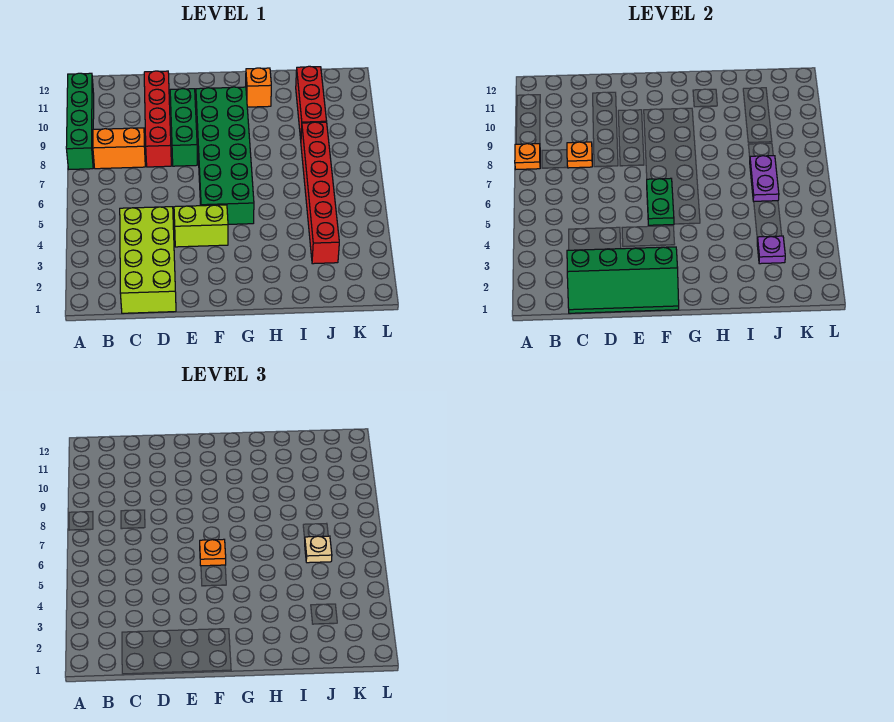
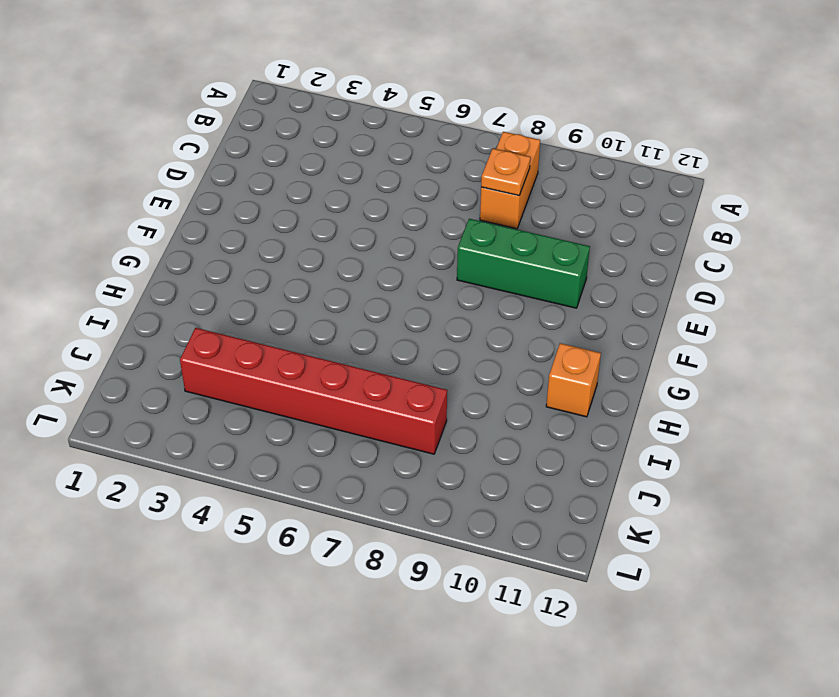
none -> green brick A8:A11 level 1
none -> lime brick C1:D4 level 1
none -> red brick D8:D11 level 1

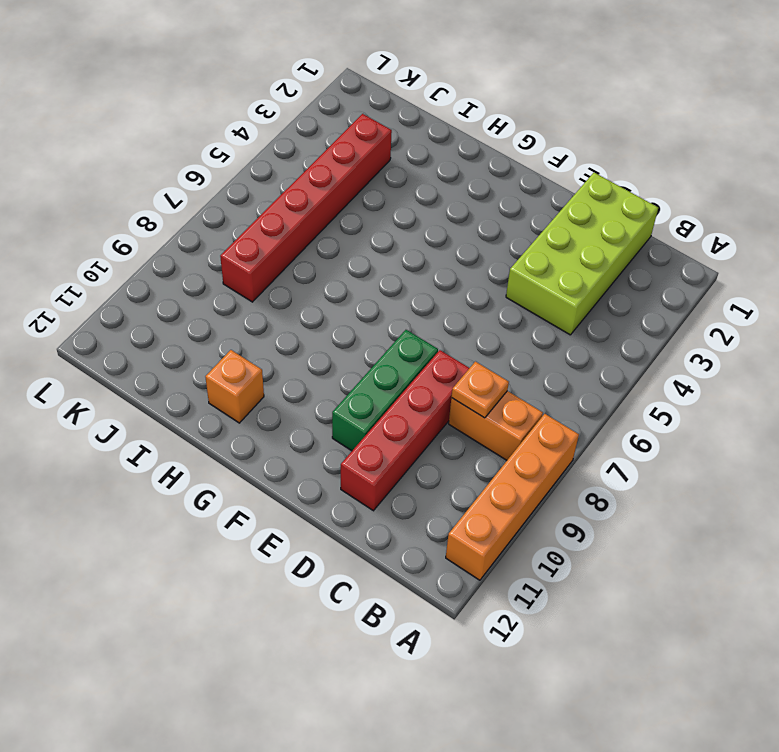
orange brick A8:A11 level 1 -> green brick A8:A11 level 1
none -> lime brick E4:F4 level 1
none -> green brick F5:G10 level 1
none -> red brick J9:J11 level 1

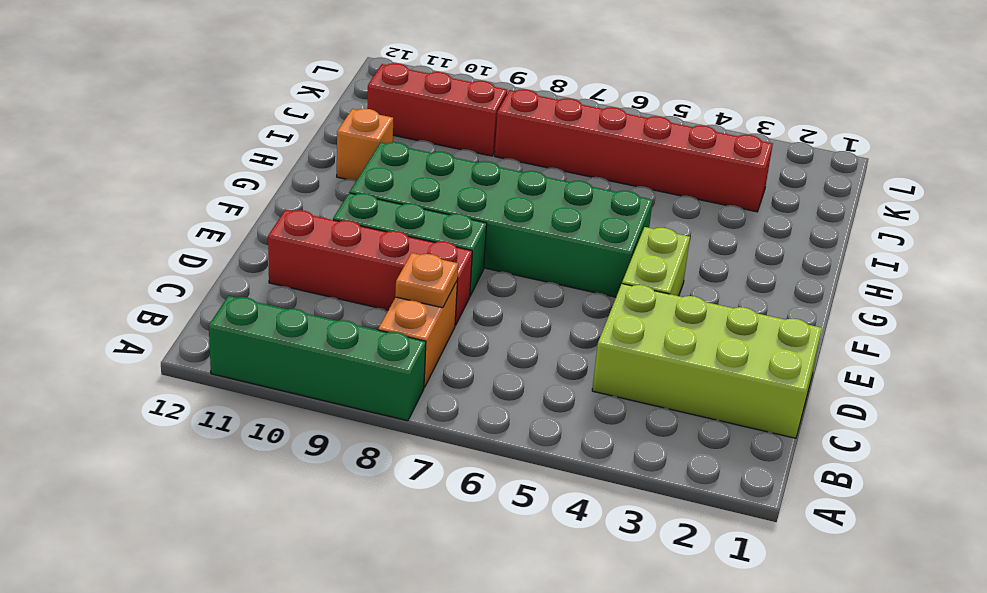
none -> orange plate A8 level 2
none -> green slope C1:F2 level 2 top 2
none -> green plate F5:F6 level 2

